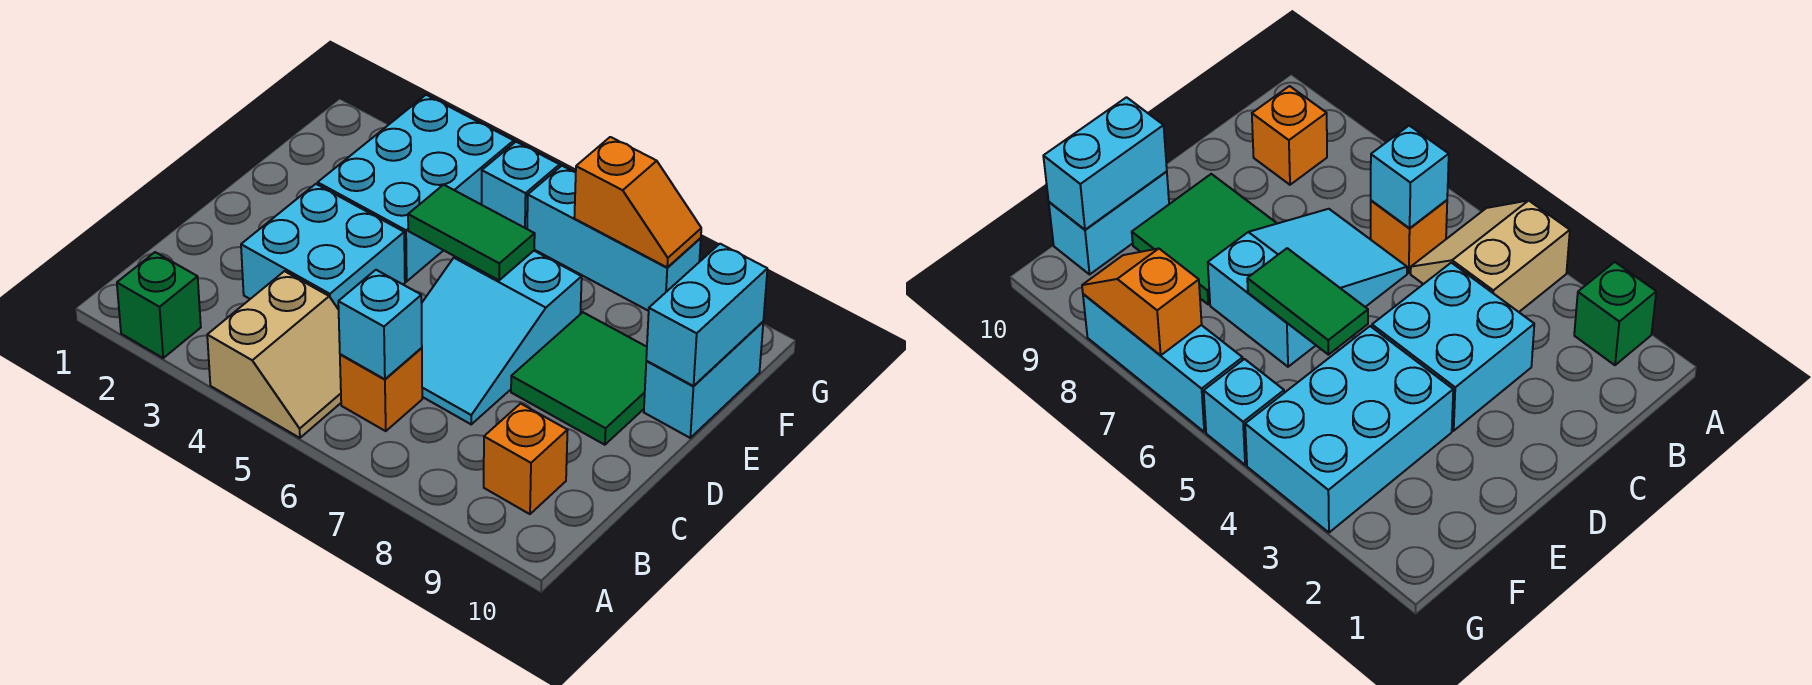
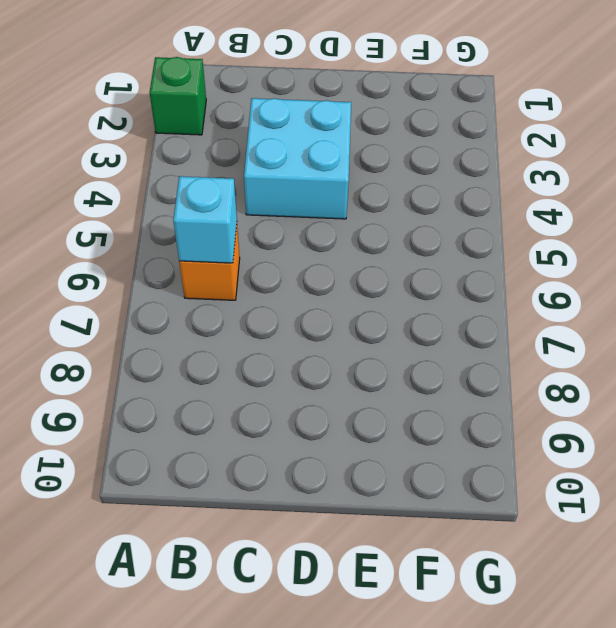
none -> tan slope A4:B5 level 1 top 4
none -> orange brick B9 level 1
none -> cyan slope C6:E7 level 1 top E

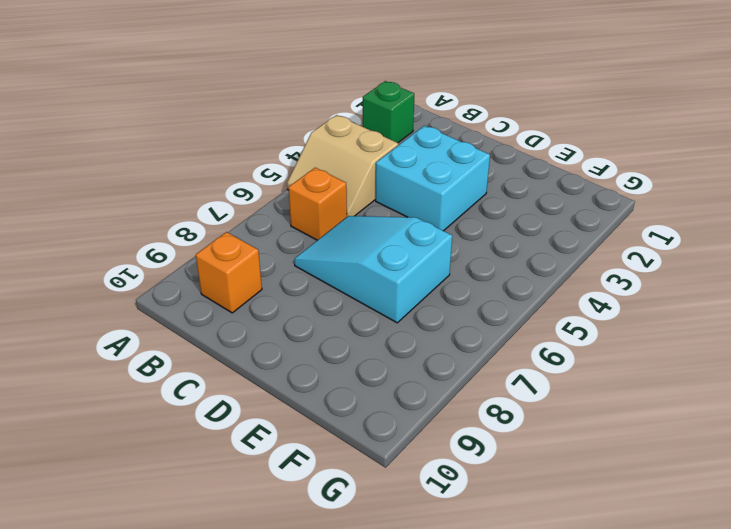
none -> green tile D8:E9 level 1
none -> cyan brick E3:G4 level 1
none -> cyan brick E10:F10 level 1

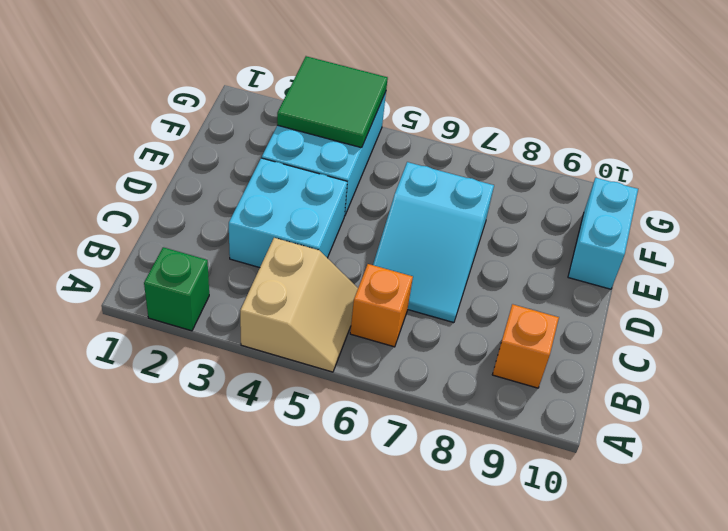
green tile F3:G4 level 2 -> green tile D8:E9 level 1
none -> cyan brick G5 level 1
none -> cyan brick G6:G8 level 1
none -> cyan brick B6 level 2

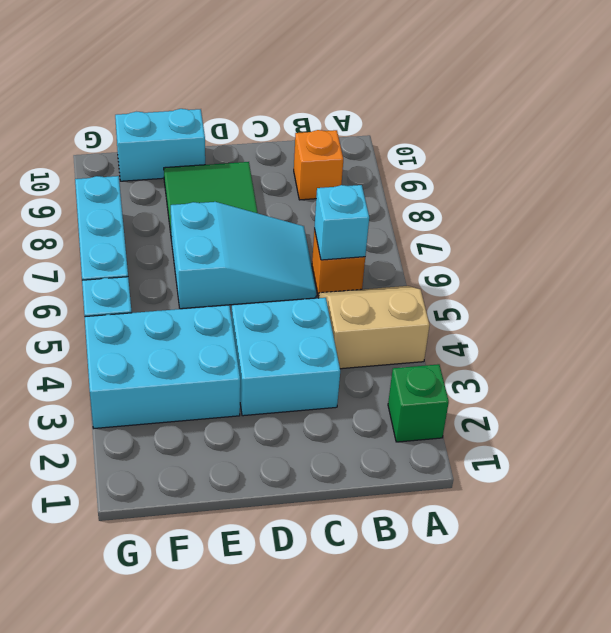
none -> green tile E5:E6 level 2
none -> cyan brick E10:F10 level 2
none -> orange slope G7:G8 level 2 top 7

